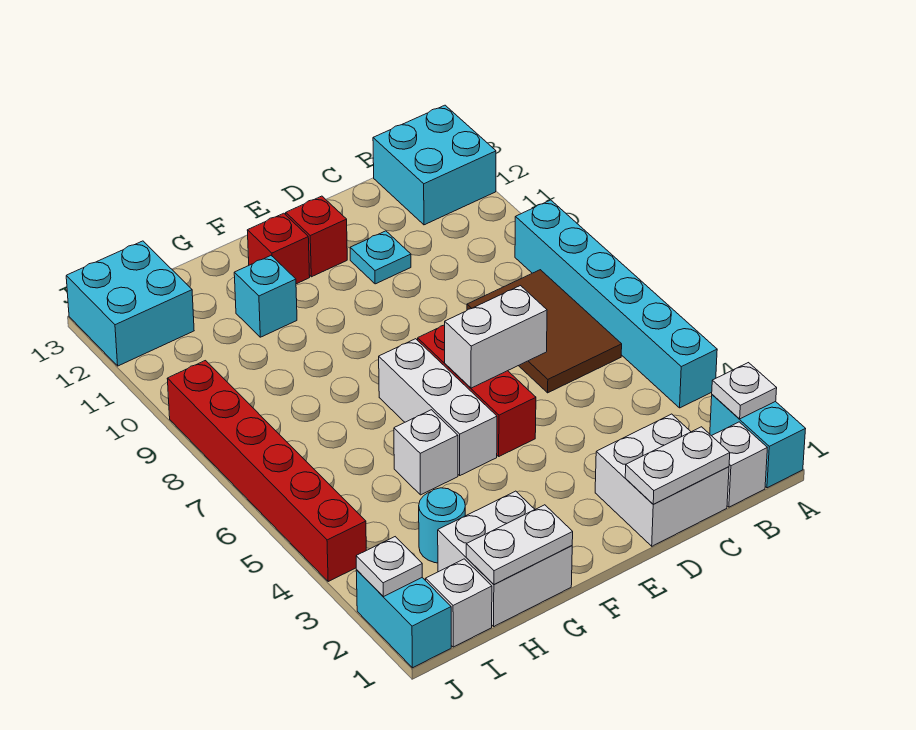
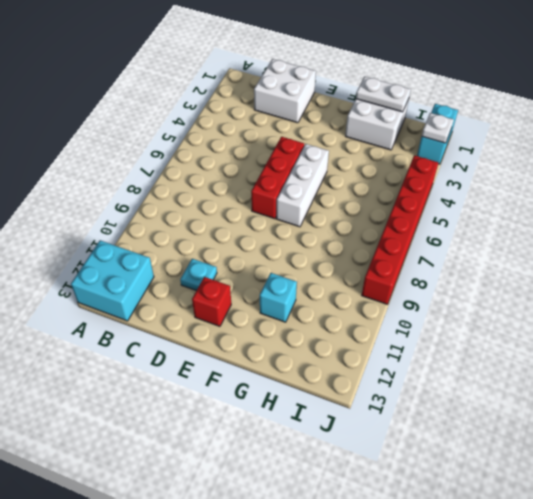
none -> cyan brick A1:A2 level 1
none -> cyan brick A4:A9 level 1
none -> white brick B1 level 1

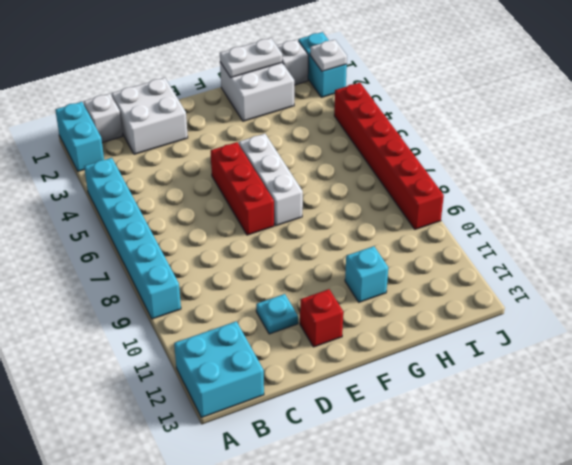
none -> brown tile B6:C8 level 1
none -> red brick F12 level 1
none -> white brick G5 level 1

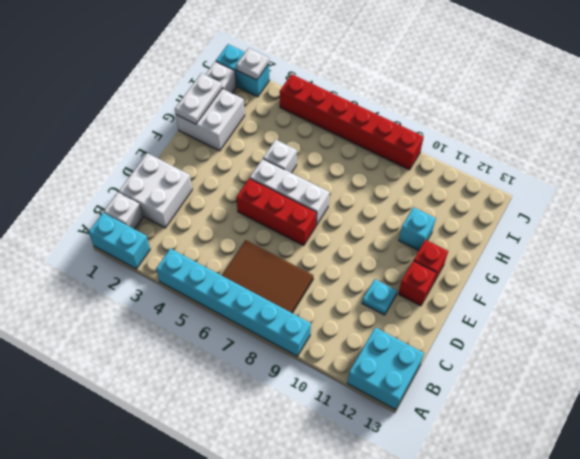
none -> cyan round brick H3 level 1
none -> cyan brick I12:J13 level 1
none -> white plate A2 level 2

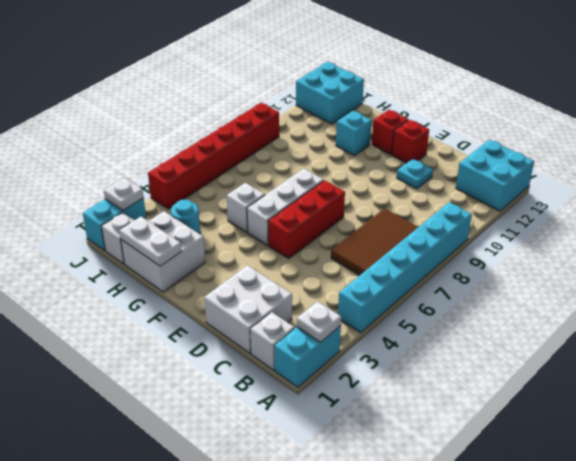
none -> white plate C1:D1 level 2
none -> white brick D6:E6 level 2

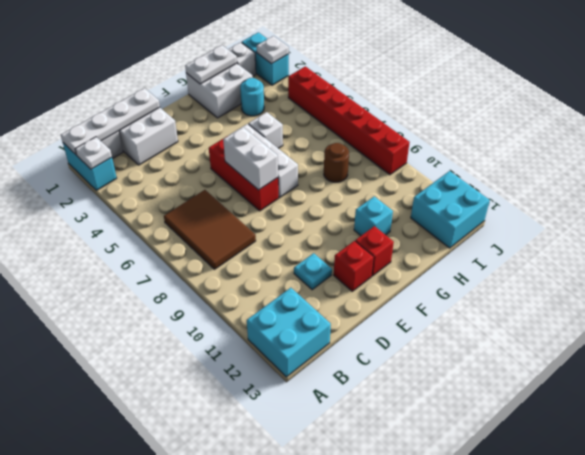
white plate A1:D1 level 2 -> white plate C1:D1 level 2
white brick E6:E7 level 2 -> white brick D6:E6 level 2
brown round brick H8 level 1 -> none
none -> cyan brick A4:A9 level 1

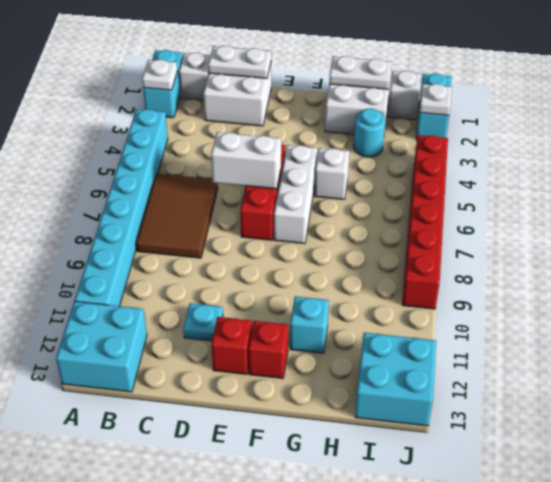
cyan brick A4:A11 level 1 -> cyan brick A4:A9 level 1

